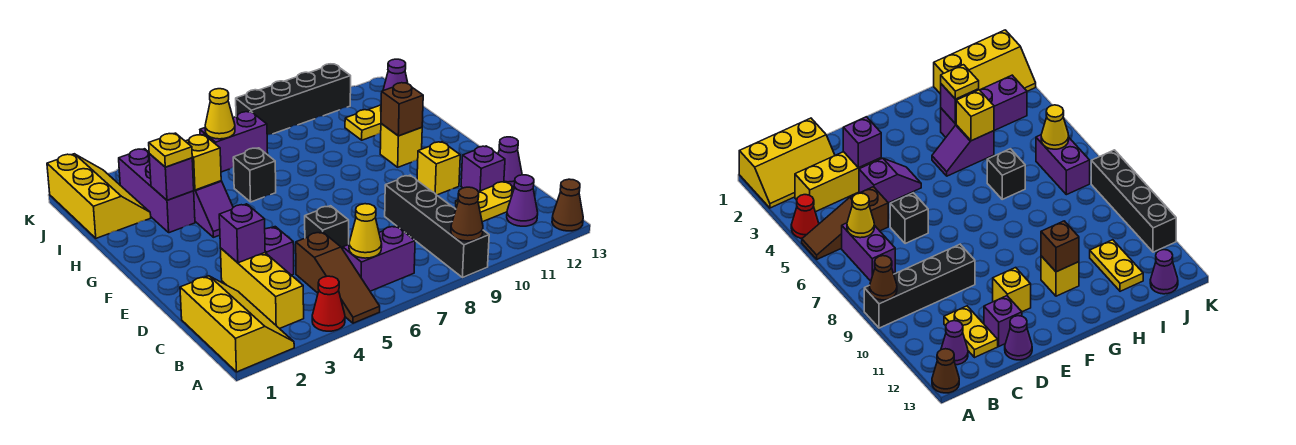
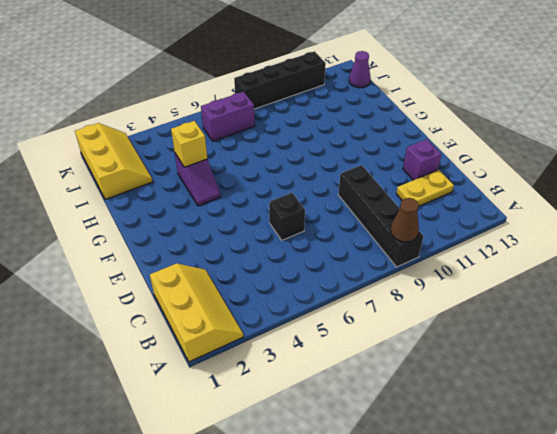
none -> red cone A4 level 1
none -> brown slope A5:C5 level 1 top C
none -> brown cone A13 level 1
none -> yellow brick B3:D3 level 1

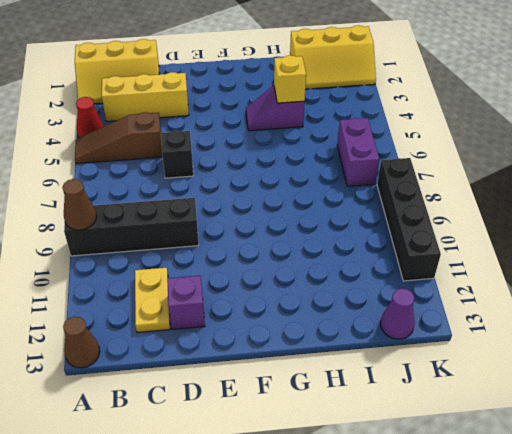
none -> purple brick B6:B7 level 1
none -> purple cone B12 level 1
none -> purple slope D4:E4 level 1 top D
none -> purple cone D13 level 1

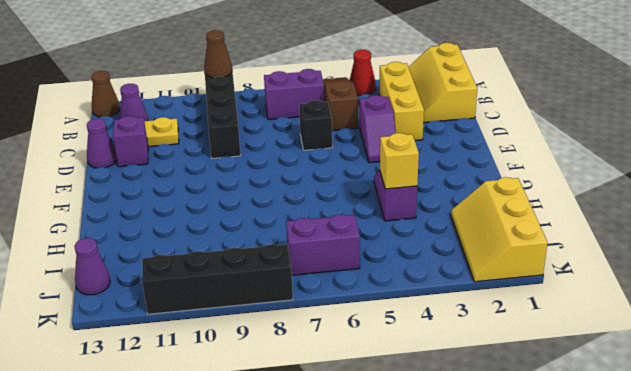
none -> yellow brick E11 level 1
none -> yellow brick G11 level 1
none -> purple brick H3:J3 level 1
none -> black brick H6 level 1

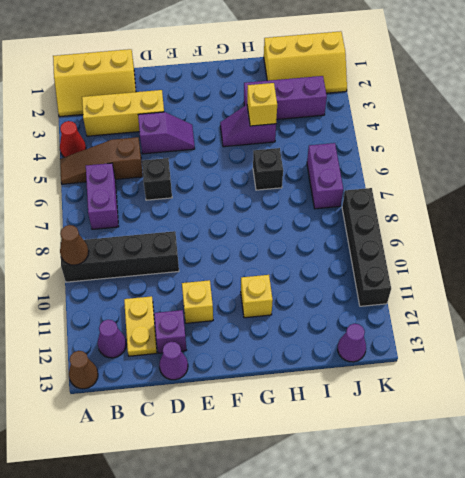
none -> yellow plate I11:I12 level 1
none -> yellow cone B6 level 2
none -> purple brick D3 level 2
none -> brown brick G11 level 2

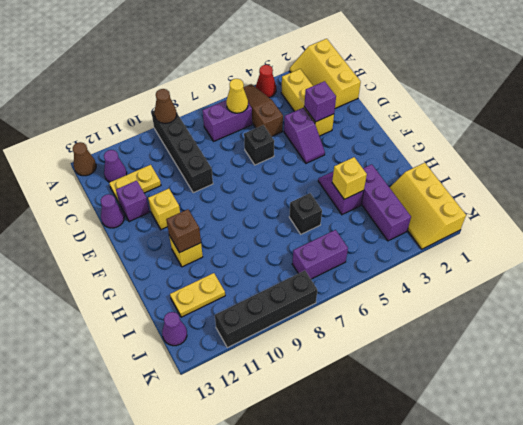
none -> purple brick H3 level 2
none -> yellow cone J6 level 2
none -> yellow plate H3 level 3

